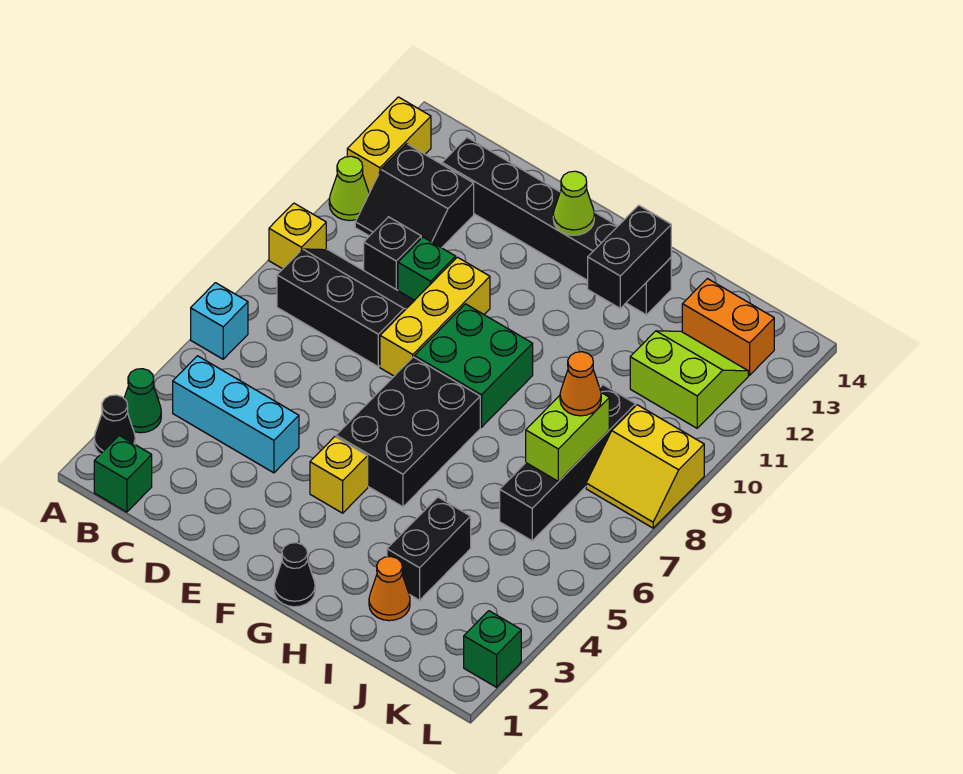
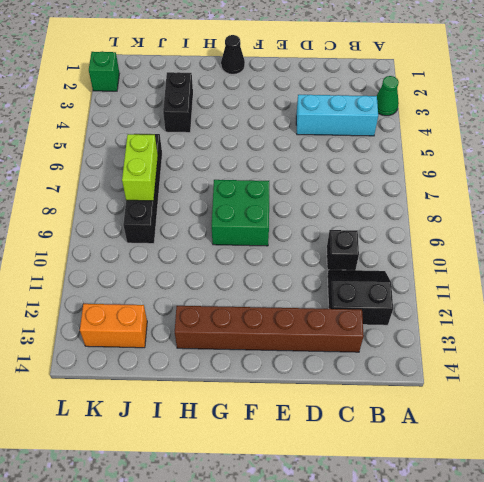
brown brick C13:H13 level 1 -> black brick C13:H13 level 1
none -> black cone A2 level 1
none -> cyan brick A6 level 1
none -> yellow brick A9 level 1

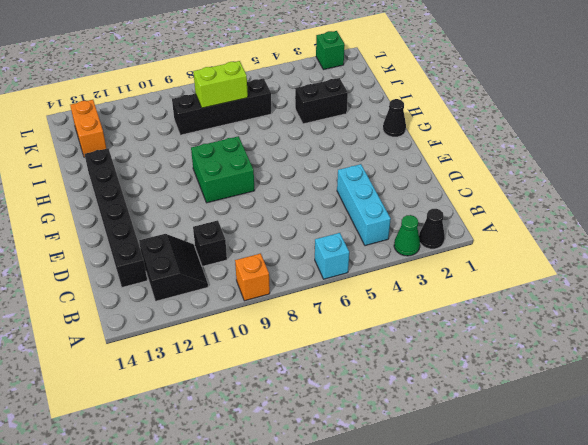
orange brick A9 level 1 -> yellow brick A9 level 1
none -> lime cone A11 level 1
none -> yellow brick A12:A13 level 1
none -> green brick B1 level 1

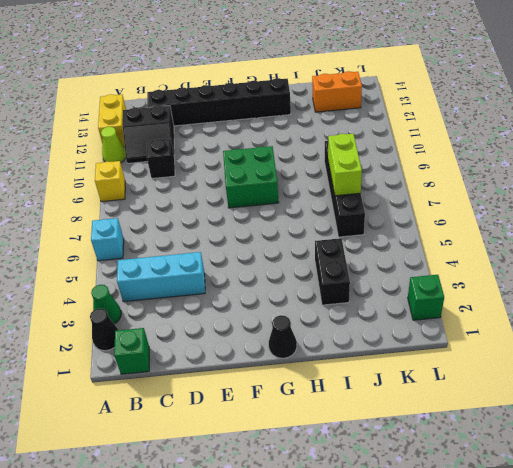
none -> black slope B8:D9 level 1 top 8
none -> green brick D10 level 1
none -> yellow brick E8:E10 level 1

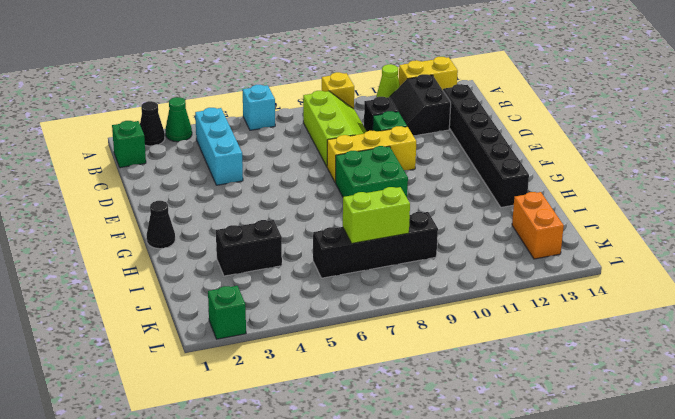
lime slope B8:D9 level 1 top 8 -> black slope B8:D9 level 1 top 8
none -> yellow brick F4 level 1
none -> black brick F5:G7 level 1
none -> orange cone I2 level 1

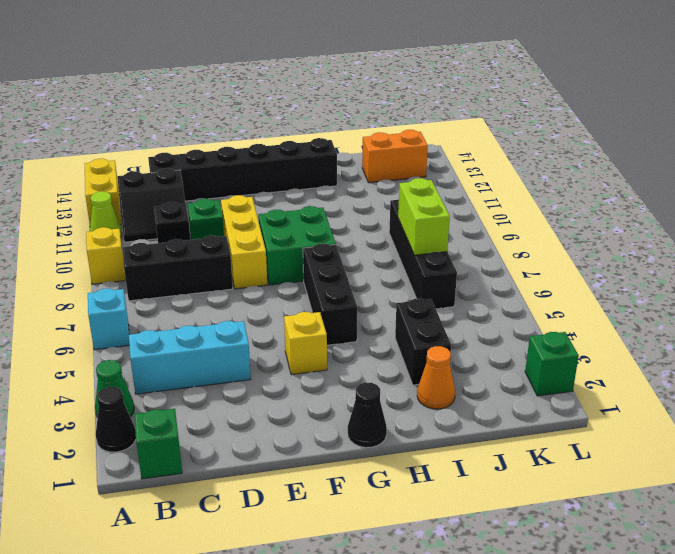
black brick G5:G7 level 1 -> black brick F5:G7 level 1
none -> lime slope J11:K12 level 1 top 11
none -> yellow slope K8:L9 level 1 top 9
none -> lime cone F13 level 2

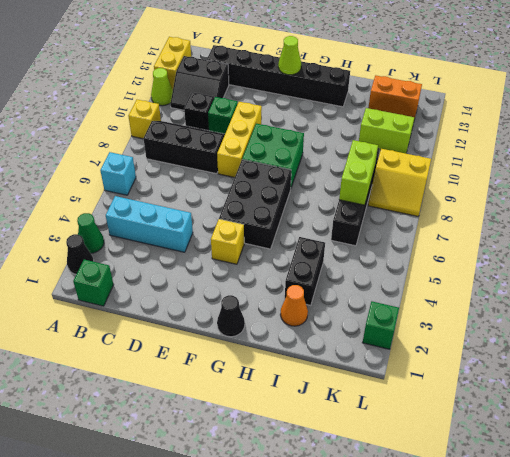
none -> black brick H12:H13 level 2
none -> orange cone J8 level 3

